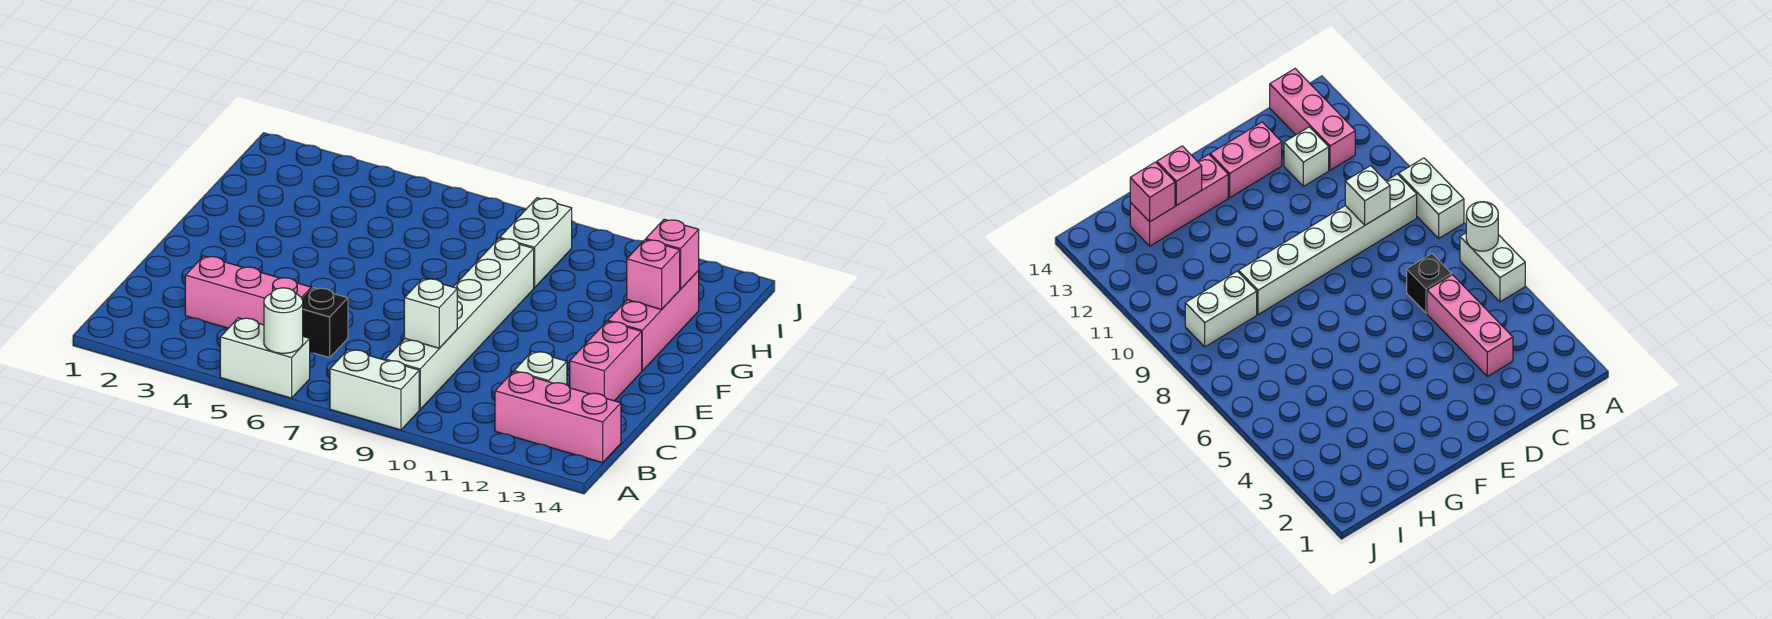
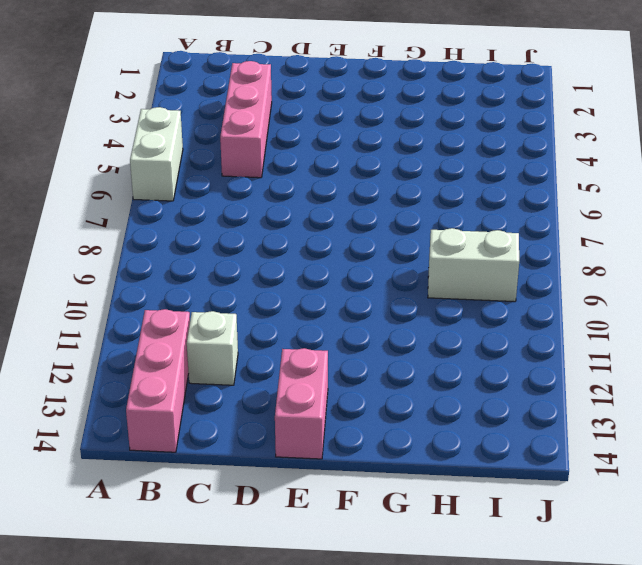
pink brick E13:E14 level 1 -> pink brick D13:E13 level 1
none -> white brick A8:A9 level 1
none -> white brick B9:G9 level 1
none -> black brick C6 level 1

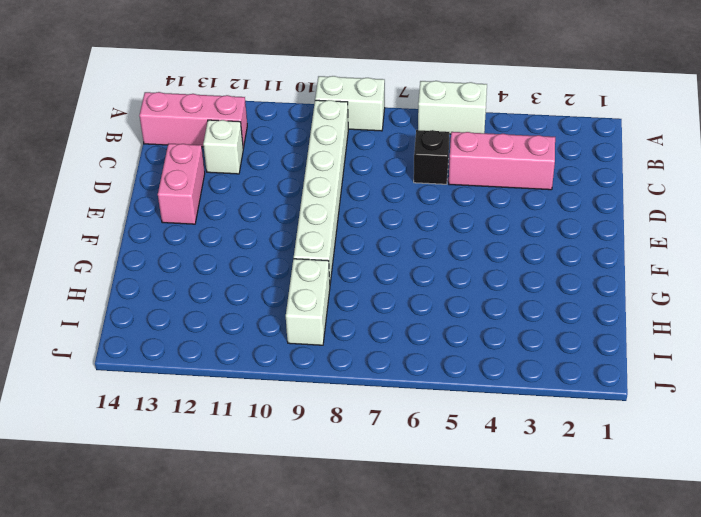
none -> pink brick F13:H13 level 1
none -> white round brick A6 level 2
none -> white brick C9 level 2

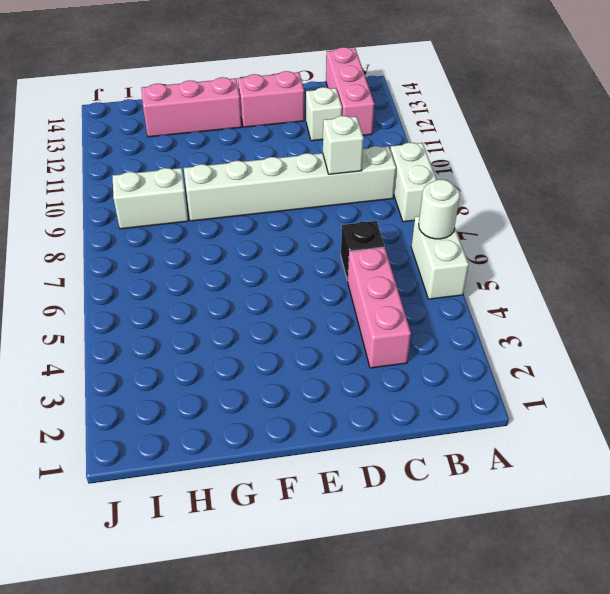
none -> pink brick G13 level 2
none -> pink brick H13 level 2

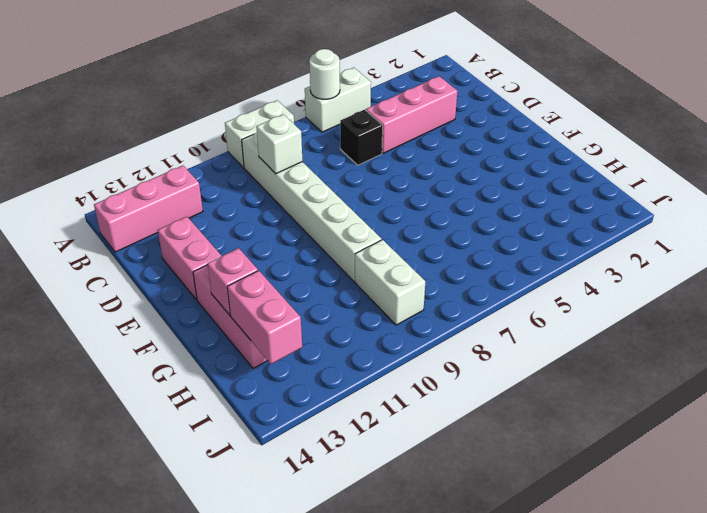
pink brick H13:I13 level 2 -> pink brick H13 level 2
none -> white brick C12 level 1

